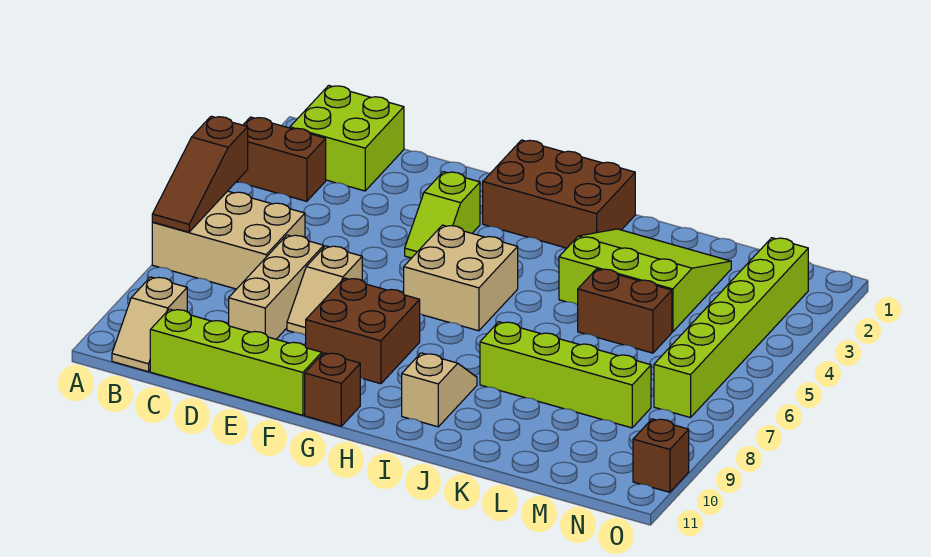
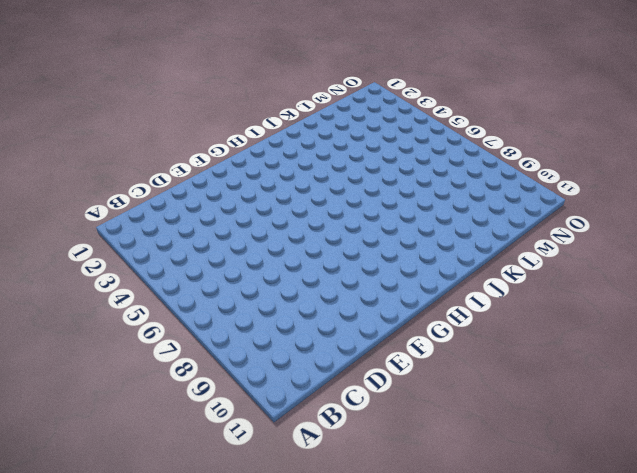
none -> brown brick A3:B3 level 1
none -> tan brick A6:C7 level 1
none -> lime brick B1:C2 level 1

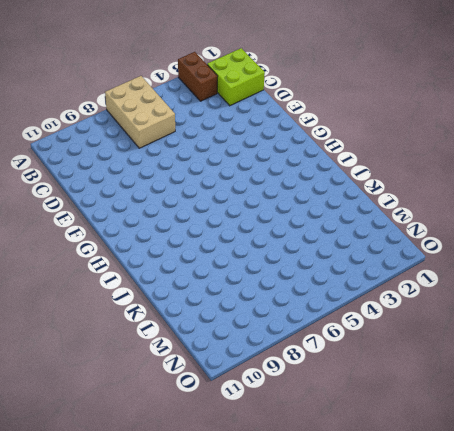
none -> tan slope B10:B11 level 1 top 10
none -> lime brick C11:F11 level 1
none -> tan brick D7:D9 level 1

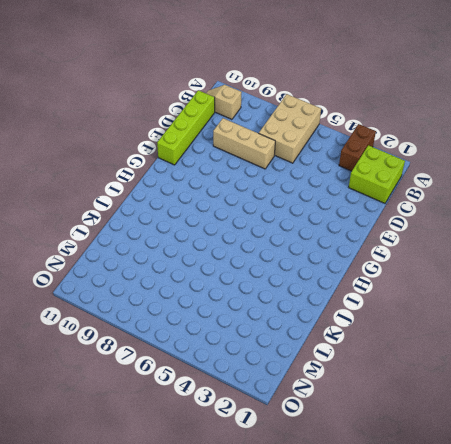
none -> tan slope E7:E8 level 1 top 7
none -> lime slope F3:F4 level 1 top 3
none -> brown brick F8:G9 level 1

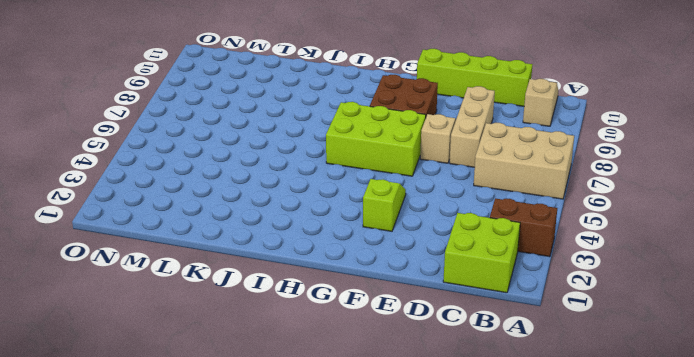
lime brick F6:H7 level 1 -> tan brick G5:H6 level 1
none -> brown brick G1:I2 level 1
none -> brown brick G11 level 1
none -> tan slope I9:I10 level 1 top 10

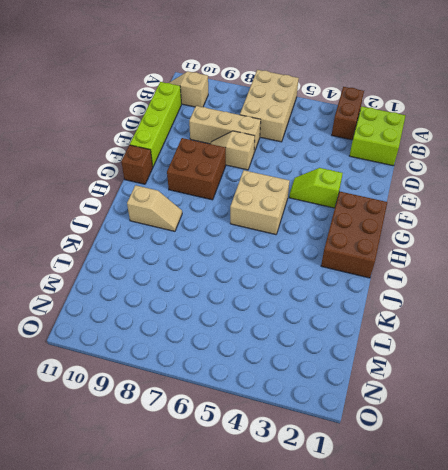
none -> lime slope J2:L4 level 1 top 4
none -> lime brick J8:M8 level 1
none -> brown brick K5:L5 level 1

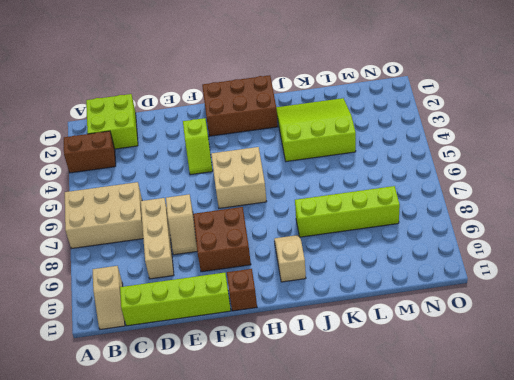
none -> brown brick K5:L5 level 1
none -> lime brick N2:N7 level 1
none -> brown brick O10 level 1

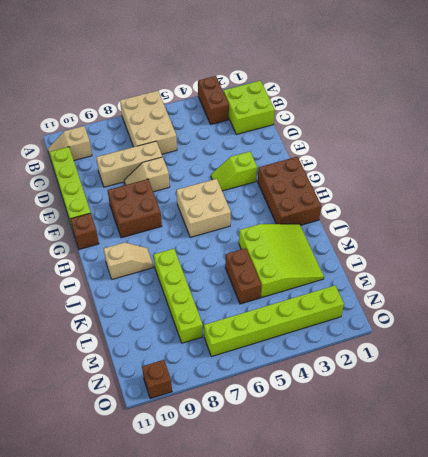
none -> brown slope A5:A7 level 2 top 5

